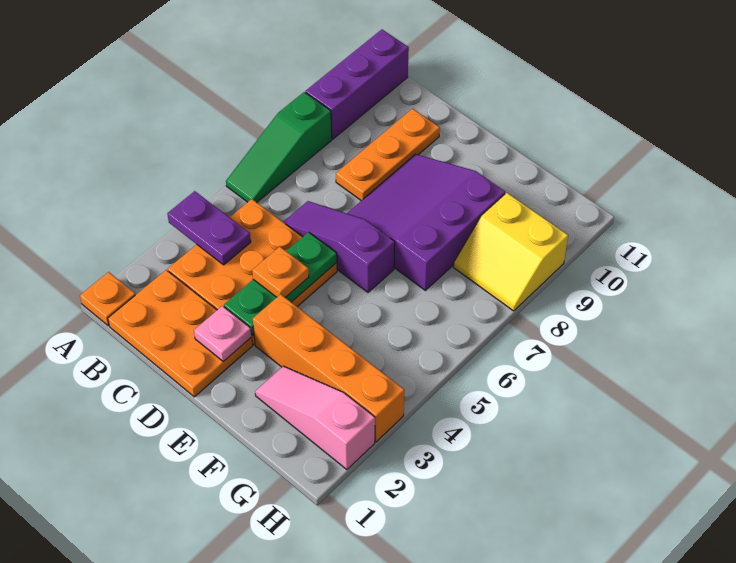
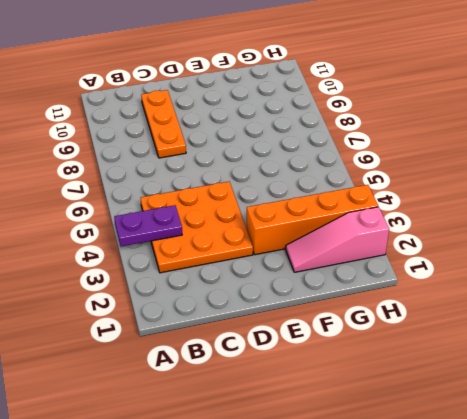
none -> orange plate A1 level 1
none -> green slope A6:A8 level 1 top 8
none -> purple brick A9:A11 level 1

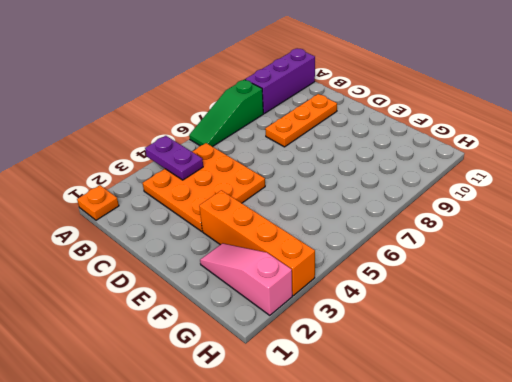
none -> orange plate B1:D2 level 1
none -> purple slope C6:E6 level 1 top E
none -> purple slope D7:F9 level 1 top F

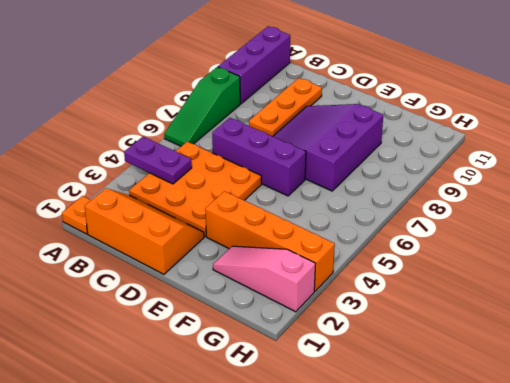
orange slope B1:D2 level 1 top 1 -> orange plate B1:D2 level 1
purple brick C6:E6 level 1 -> purple slope C6:E6 level 1 top E
none -> yellow slope G8:H9 level 1 top 9
none -> pink plate D2 level 2
none -> green plate D3:D5 level 2

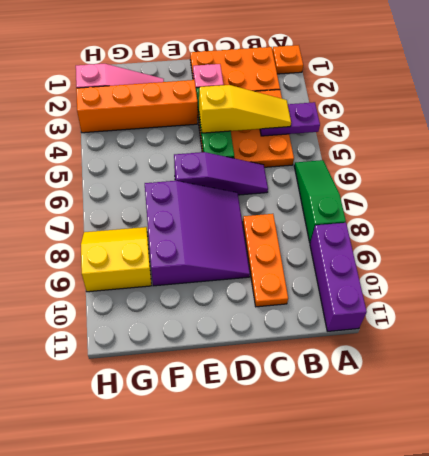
yellow slope B4:D4 level 3 top D -> orange plate D4 level 3

